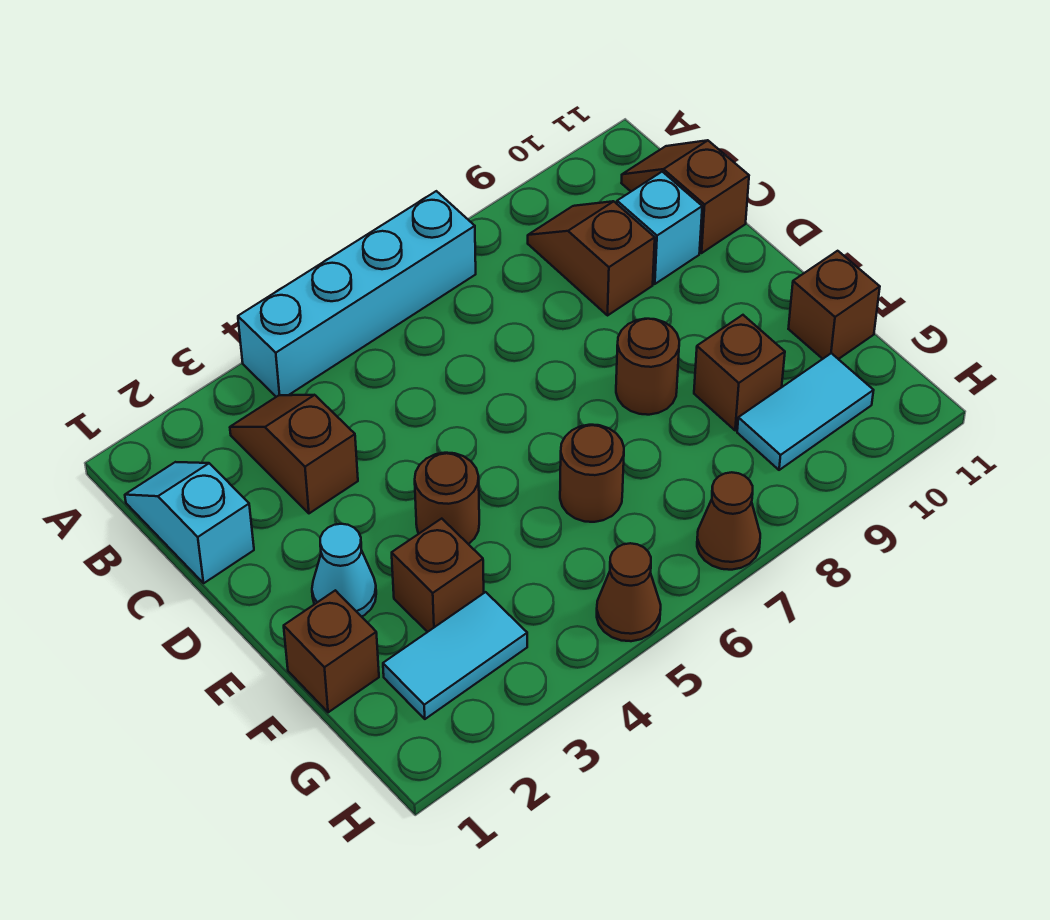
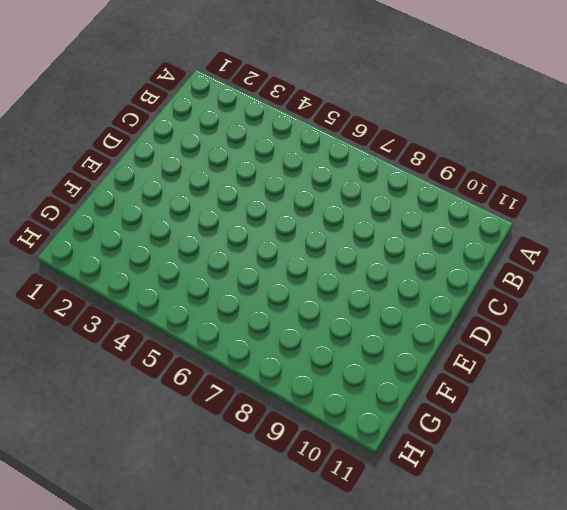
none -> cyan brick A4:A7 level 1
none -> cyan slope B1:C1 level 1 top C
none -> brown slope B3:C3 level 1 top C

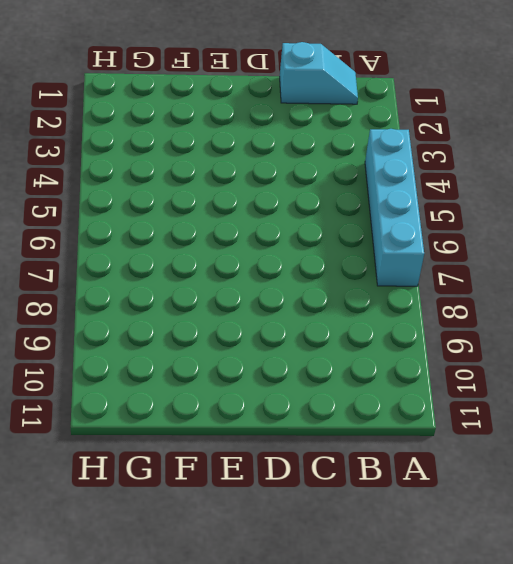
none -> brown slope B3:C3 level 1 top C
none -> brown slope B9:C9 level 1 top C
none -> brown slope B11:C11 level 1 top C

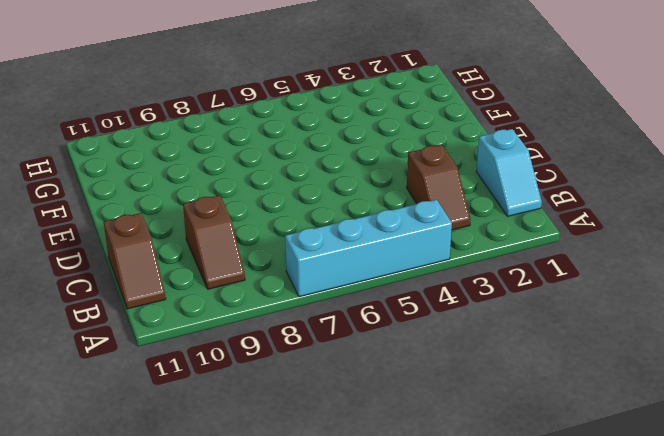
none -> cyan brick C10 level 1
none -> cyan cone E2 level 1
none -> brown round brick E4 level 1

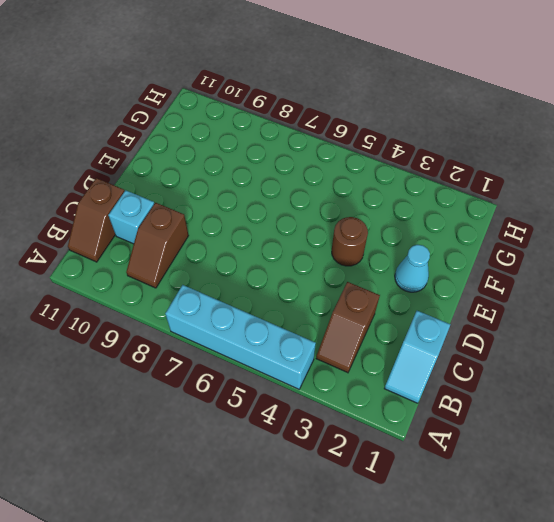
none -> brown round brick E8 level 1
none -> brown brick F1 level 1
none -> brown brick F3 level 1

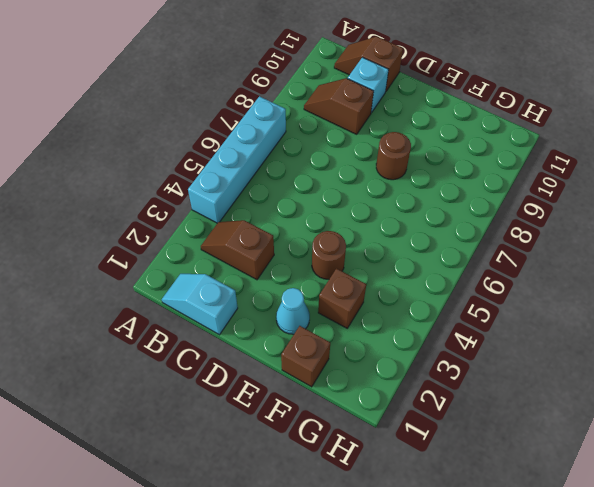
none -> brown round brick F6 level 1
none -> brown brick F9 level 1
none -> brown brick F11 level 1

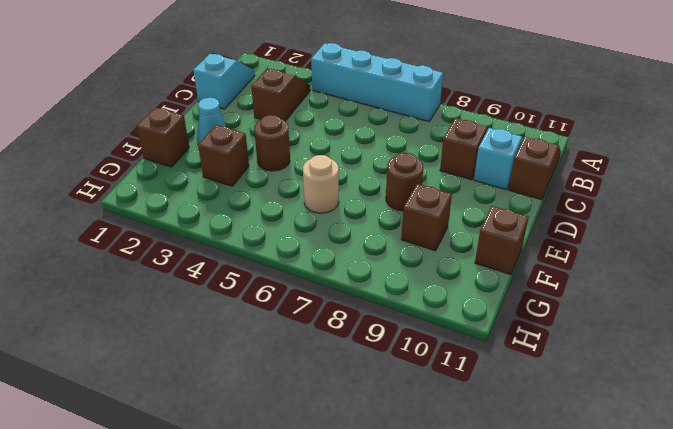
tan round brick F6 level 1 -> brown round brick F6 level 1
none -> cyan tile G2:G3 level 1
none -> cyan tile G9:G10 level 1
none -> brown cone H5 level 1

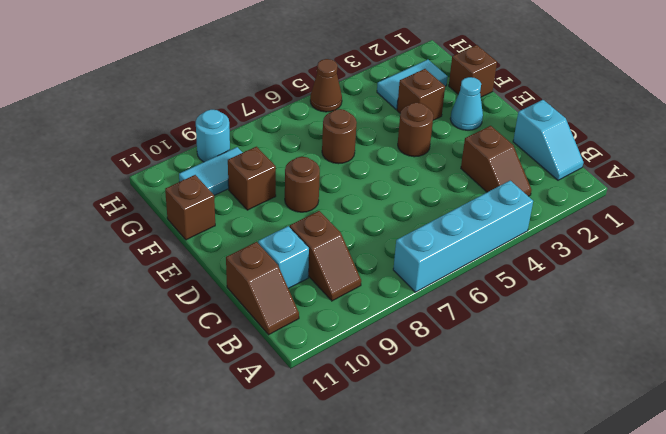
cyan round brick H9 level 1 -> none
none -> brown cone H7 level 1

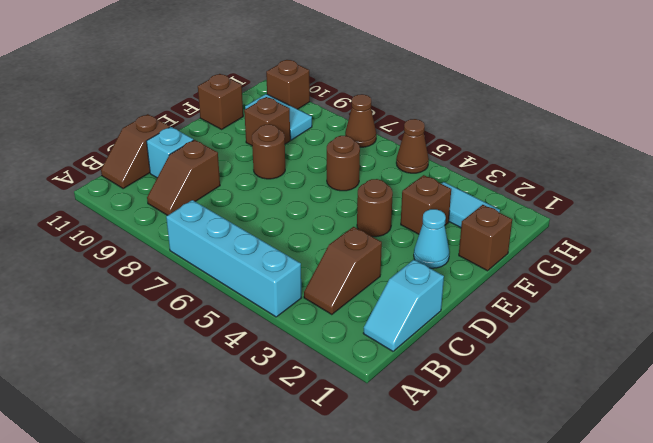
brown brick H10 level 1 -> none

